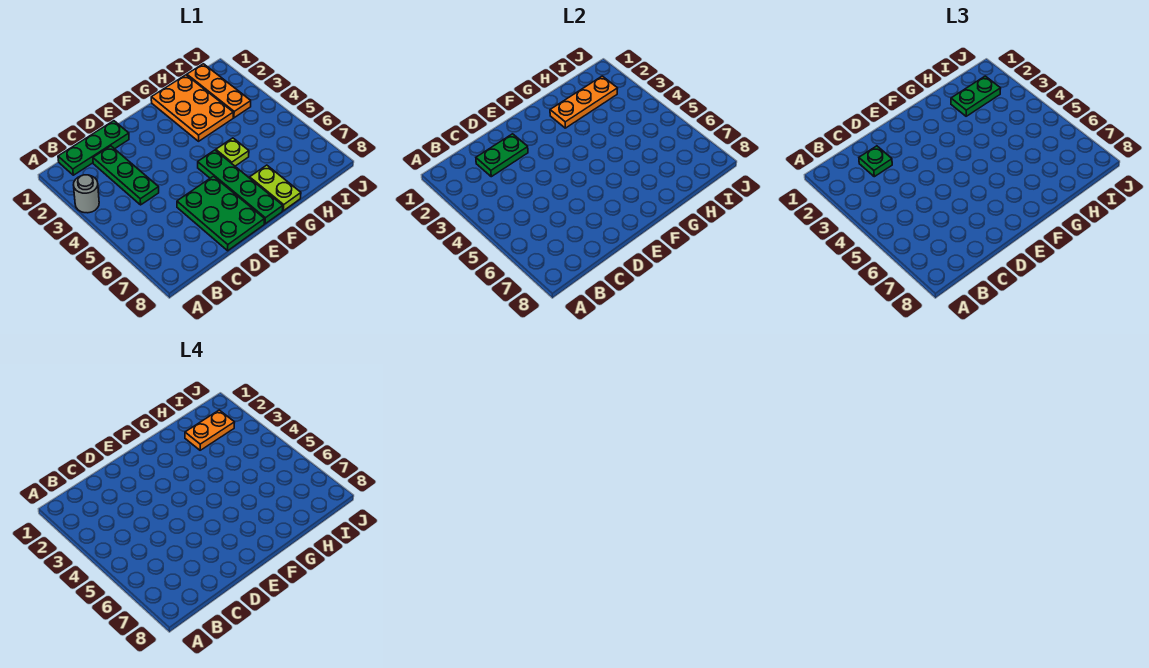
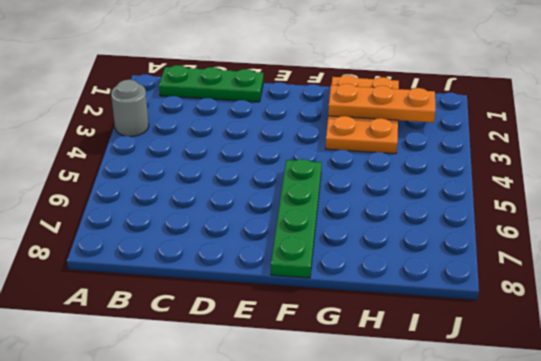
none -> green plate C2:C4 level 1
none -> green plate D6:E8 level 1
none -> lime plate G5 level 1

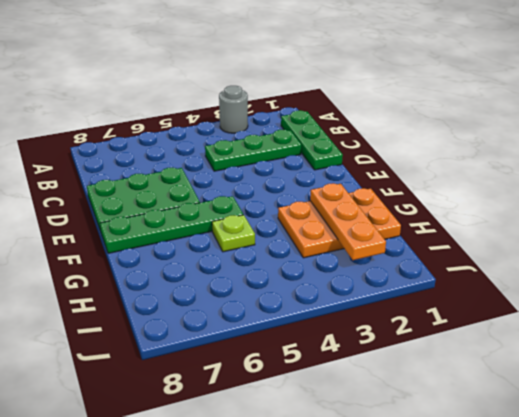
none -> lime plate G7:G8 level 1
none -> orange plate I1:I3 level 1
none -> green plate C2:D2 level 2

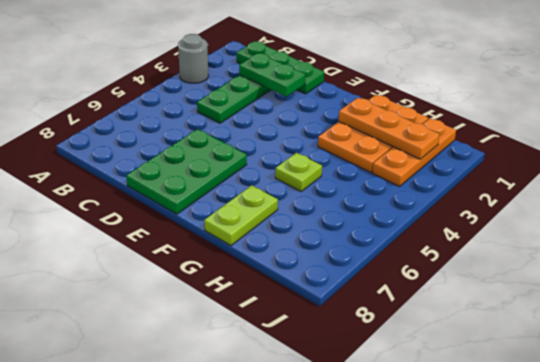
none -> green plate F5:F8 level 1
none -> green plate C2 level 3
none -> green plate H2:I2 level 3

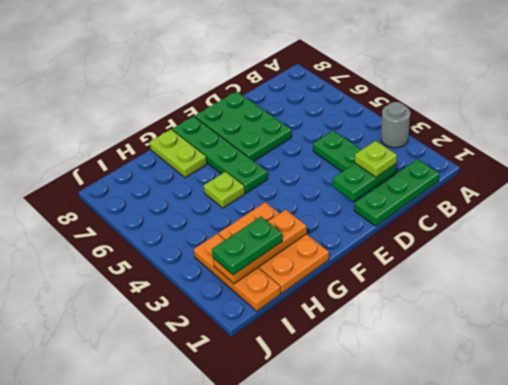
lime plate C2 level 3 -> green plate C2 level 3
none -> orange plate H2:I2 level 4

